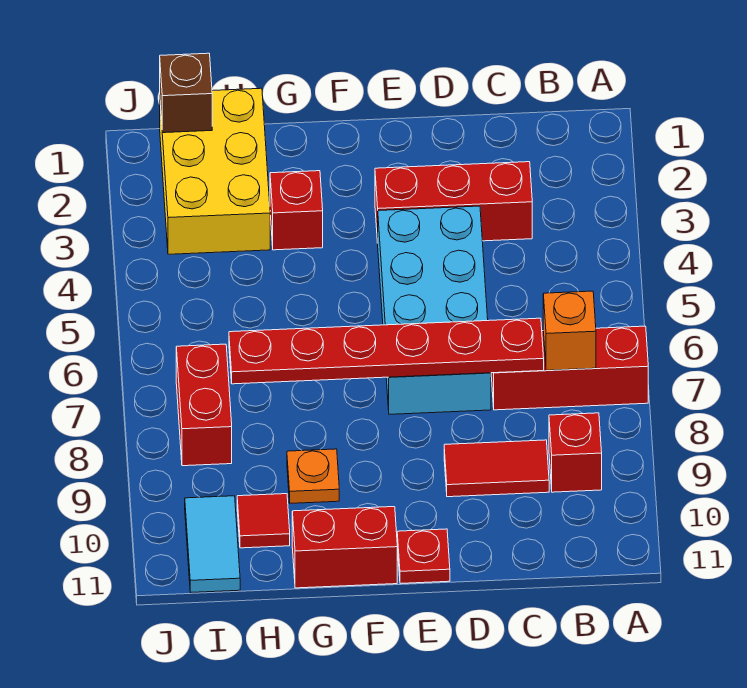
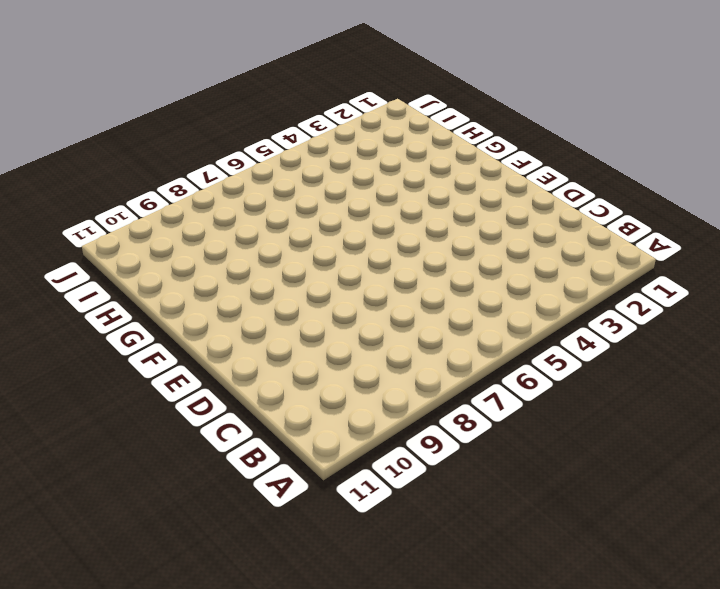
none -> red brick A7:C7 level 1
none -> red brick B9 level 1
none -> red brick C3:E3 level 1

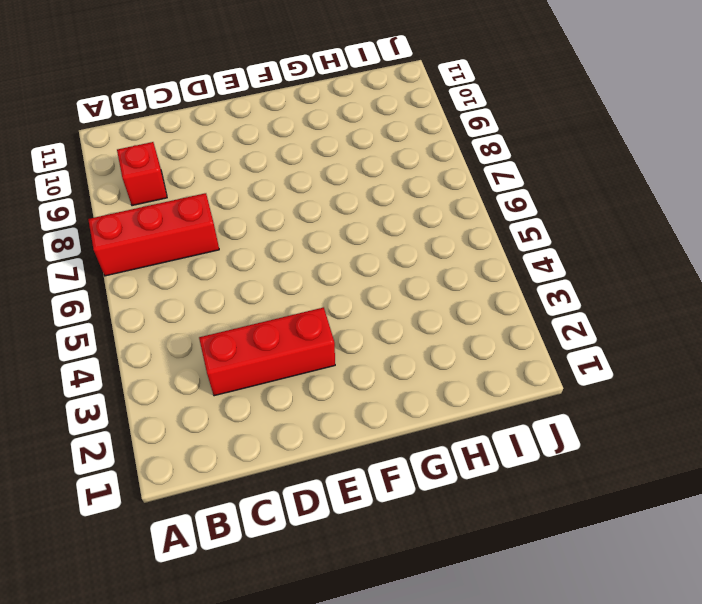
none -> red tile C9:D9 level 1
none -> cyan brick D4:E7 level 1
none -> red plate E11 level 1

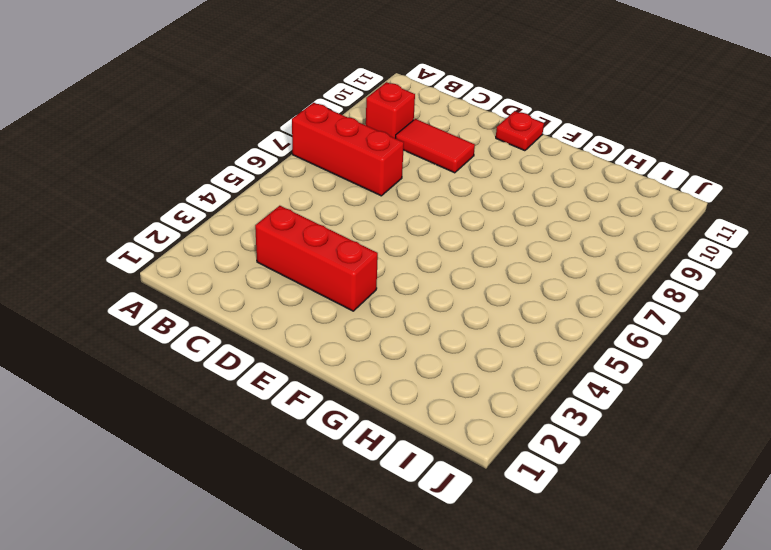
none -> cyan brick D4:E7 level 1
none -> red brick F11:G11 level 1
none -> red brick G3 level 1

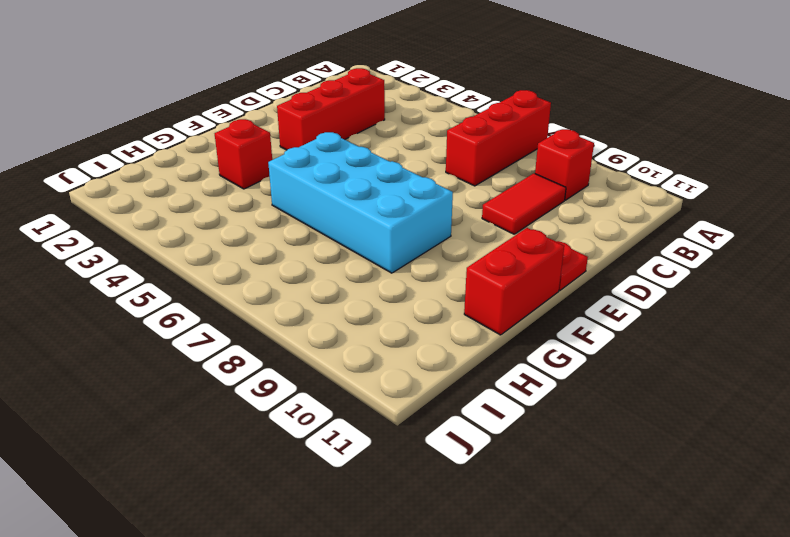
cyan brick F5:G8 level 1 -> cyan brick D4:E7 level 1
none -> orange plate G9 level 1
none -> yellow brick H1:I3 level 1
none -> red tile H10 level 1

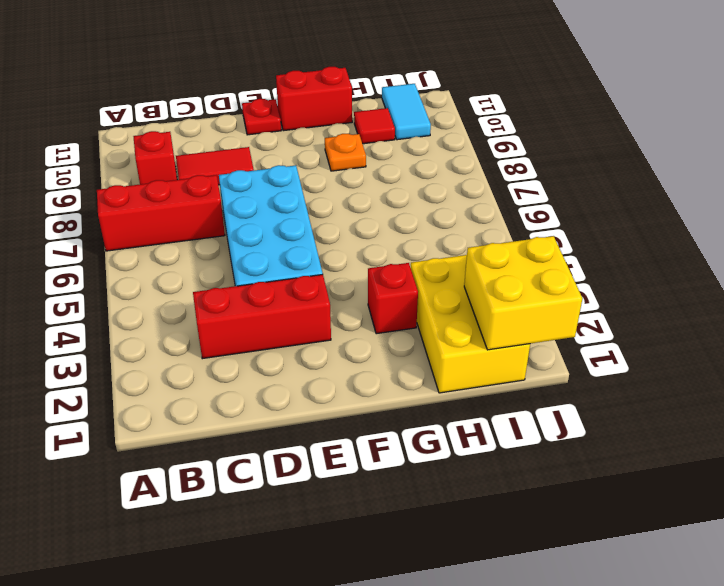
yellow brick I1:J2 level 2 -> brown brick I1 level 2
none -> red brick I7:I8 level 1
none -> orange brick B7 level 2
none -> red plate C7:H7 level 2

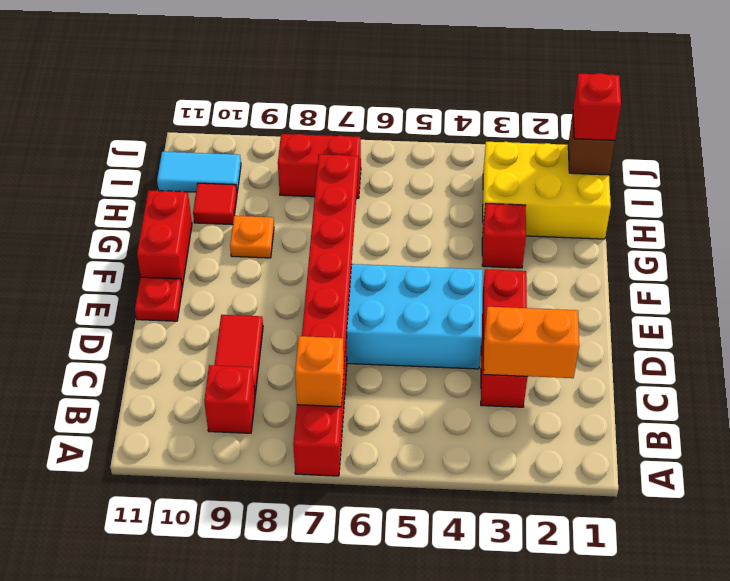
orange brick C2:C3 level 2 -> none
red brick I1 level 3 -> none

